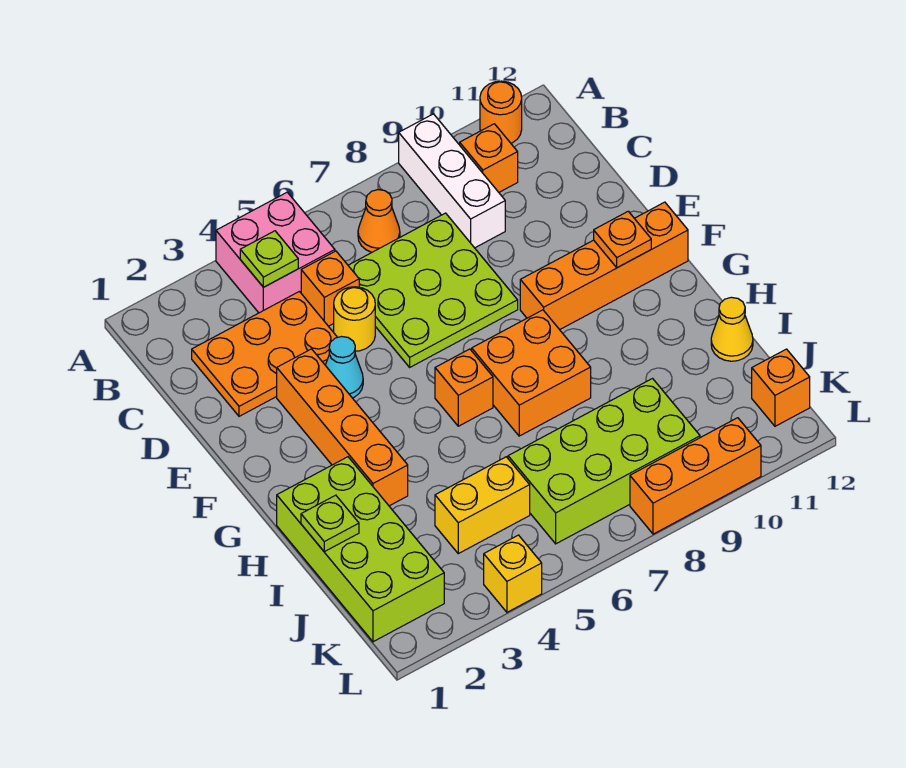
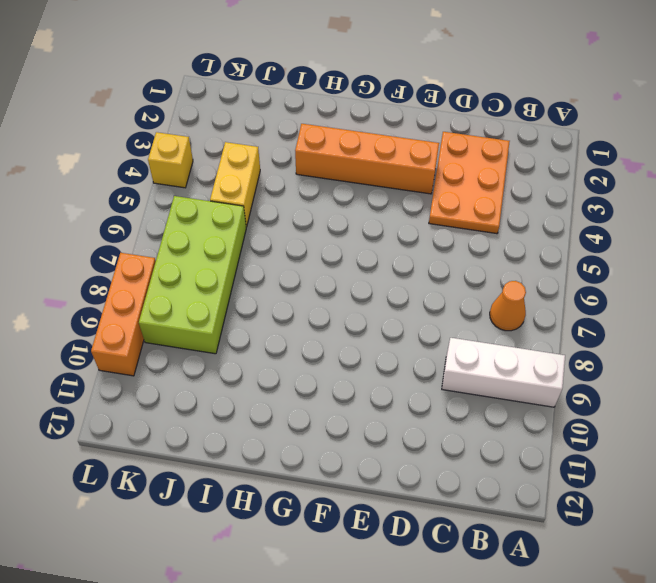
none -> pink brick A4:B5 level 1
none -> orange round brick A11 level 1
none -> orange brick B10 level 1

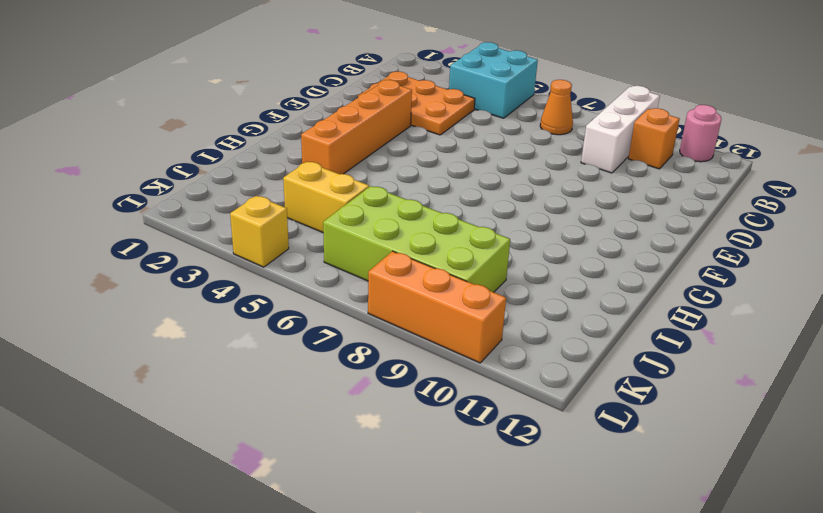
cyan brick A4:B5 level 1 -> pink brick A4:B5 level 1
pink round brick A11 level 1 -> orange round brick A11 level 1
none -> orange brick C5 level 1
none -> lime plate C6:E8 level 1
none -> yellow round brick D5 level 1

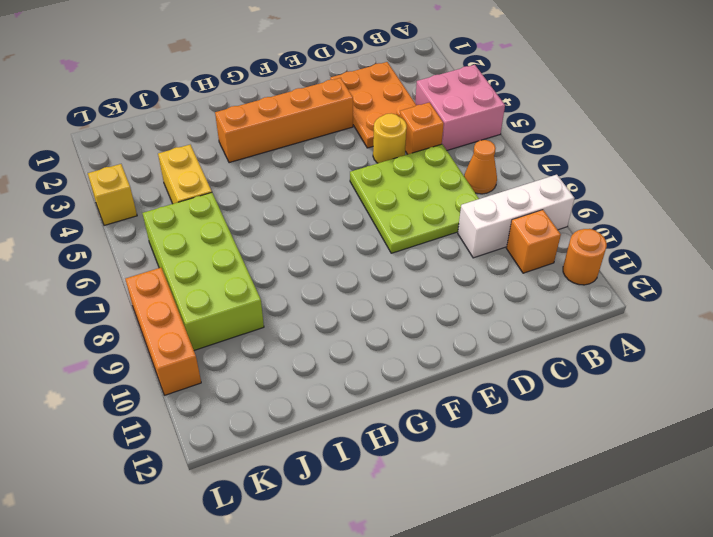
none -> cyan cone E4 level 1
none -> orange brick F9:F12 level 1
none -> orange brick G6 level 1

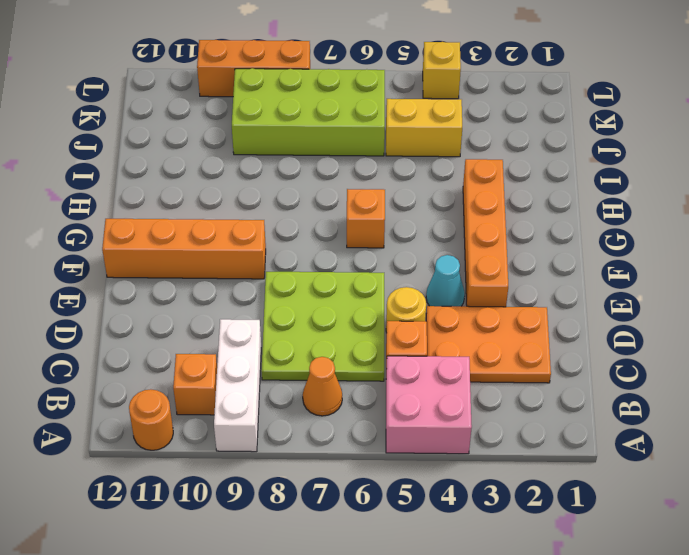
none -> orange brick G7:H8 level 1
none -> lime brick H1:K2 level 1
none -> yellow cone I12 level 1

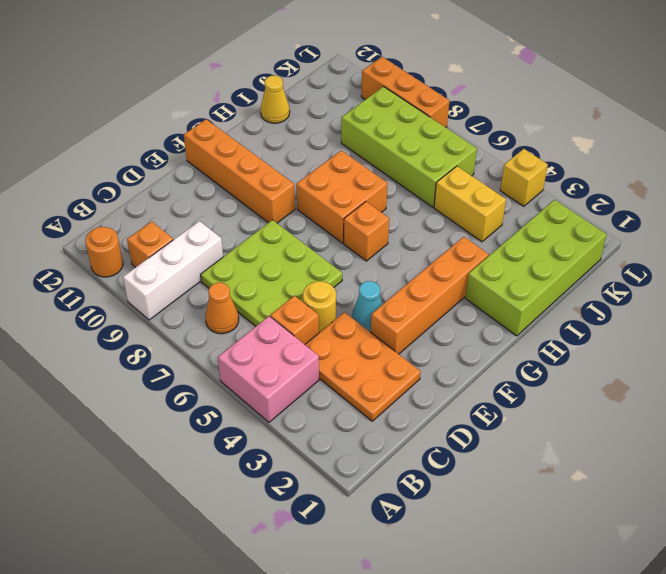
none -> orange brick K12 level 1
none -> lime plate B4 level 2
none -> orange plate F11 level 2

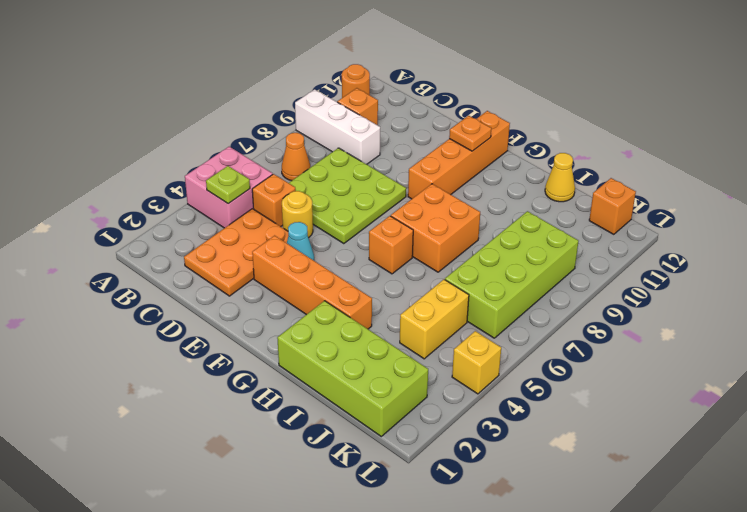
none -> orange brick L8:L10 level 1
none -> lime plate I1 level 2

